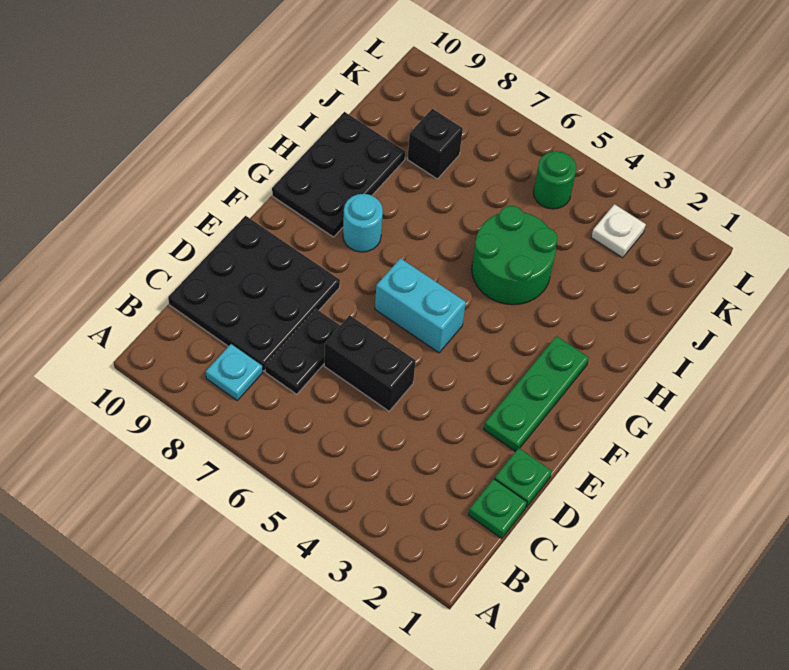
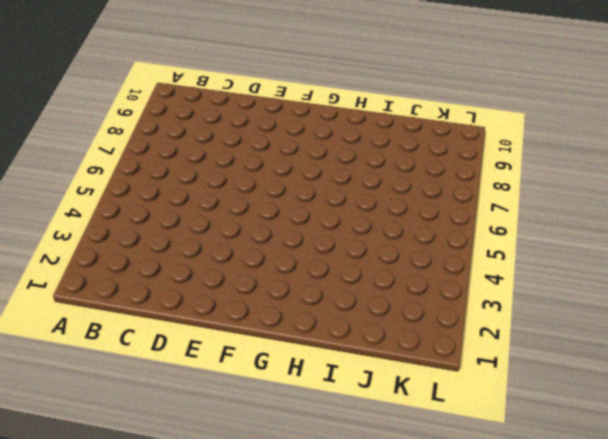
none -> cyan plate B8 level 1
none -> green plate C1 level 1
none -> black plate C7:D7 level 1

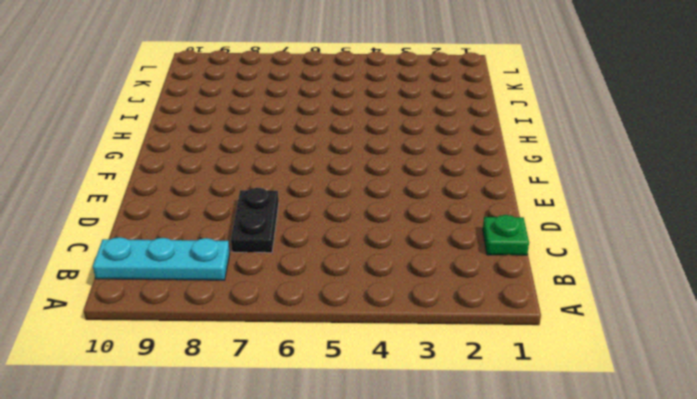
cyan plate B8:B10 level 1 -> cyan plate B8 level 1
none -> black plate C8:E10 level 1
none -> green plate D1 level 1
none -> black brick D5:D6 level 1

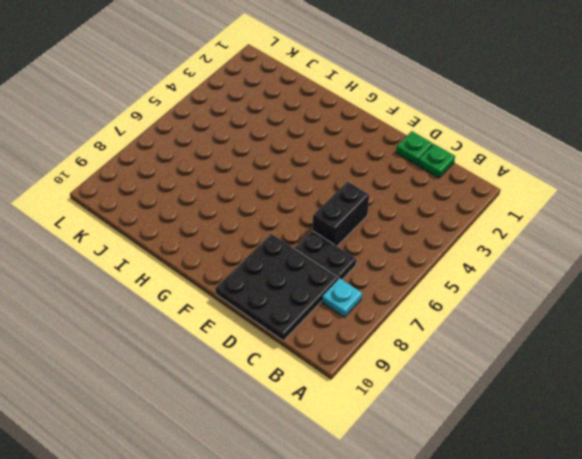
none -> green plate E2:G2 level 1
none -> cyan brick F5:F6 level 1
none -> cyan round brick G8 level 1

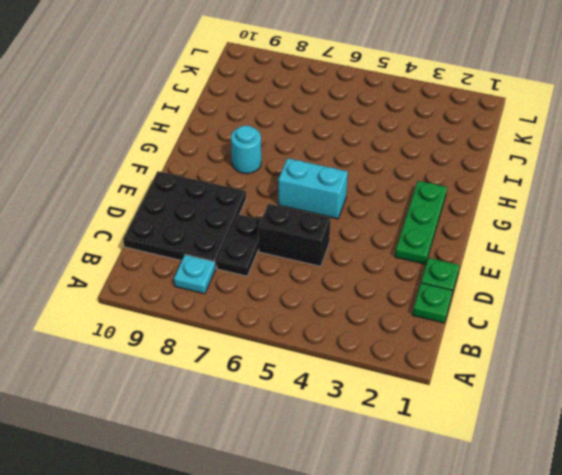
none -> black plate G9:I10 level 1
none -> green round brick H4:I5 level 1
none -> black brick J8 level 1

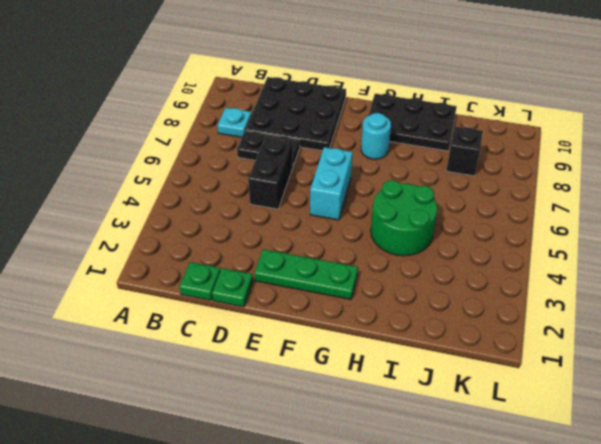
none -> white plate K3 level 1
none -> green round brick K5 level 1

